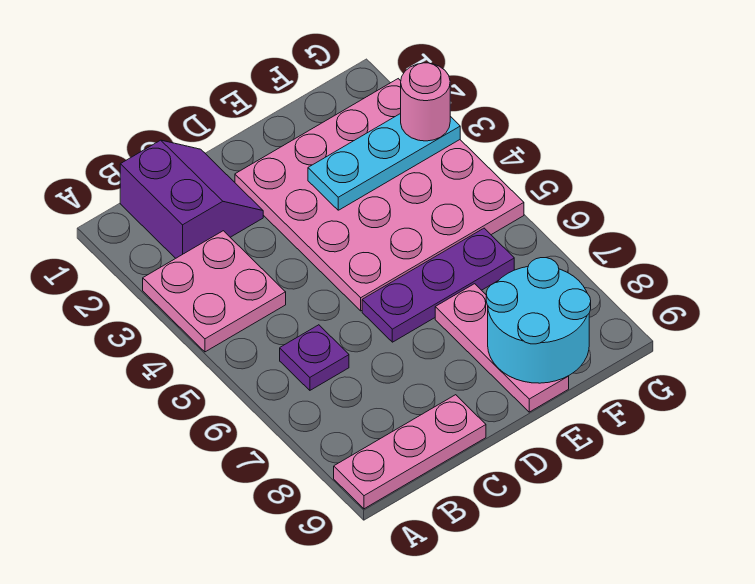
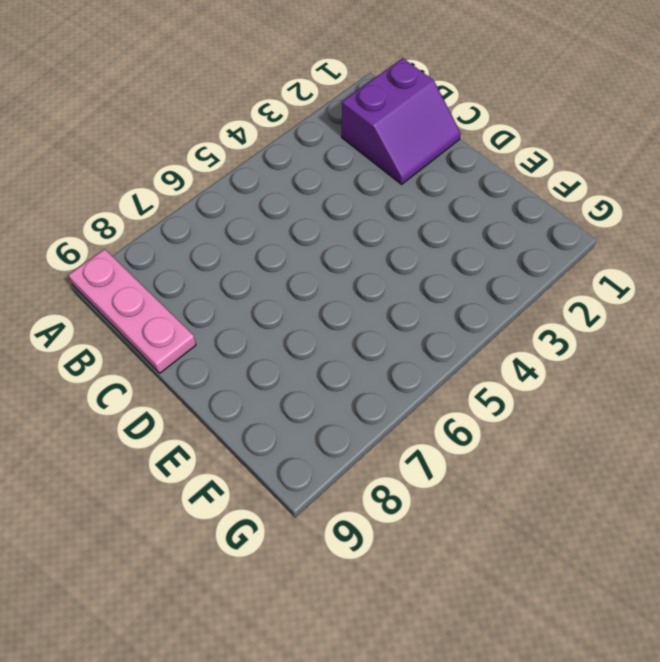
none -> pink plate A3:B4 level 1
none -> purple plate B6 level 1

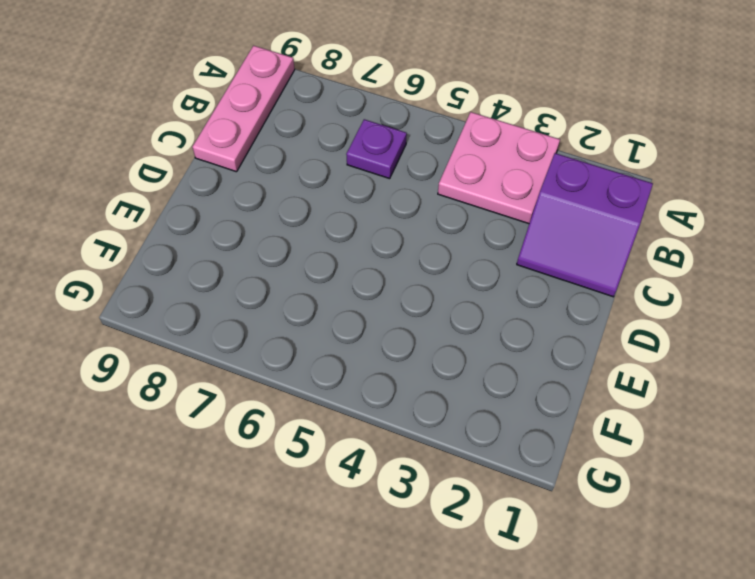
none -> pink plate D2:G5 level 1
none -> purple plate D6:F6 level 1

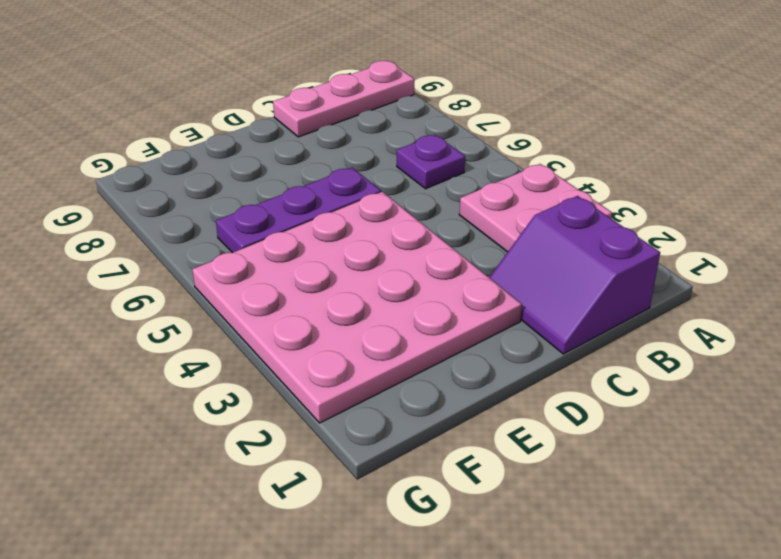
none -> pink plate E7:E9 level 1
none -> cyan plate E3:G3 level 2

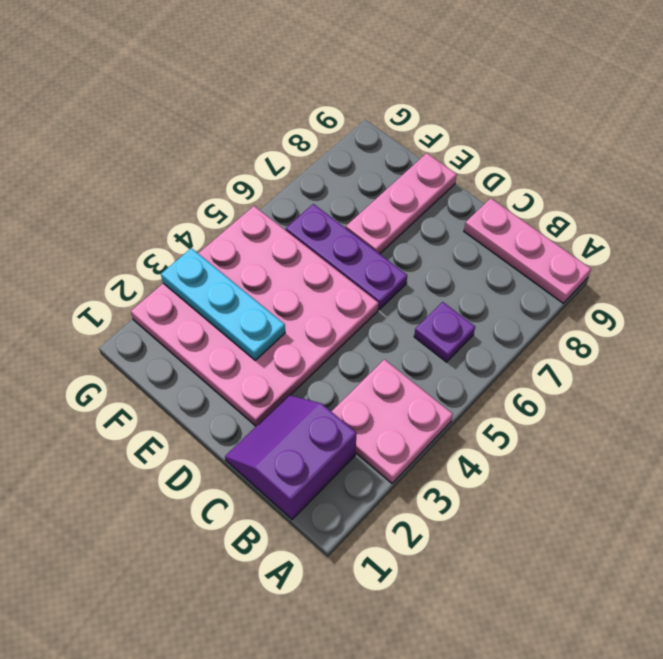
none -> cyan round brick E8:F9 level 2
none -> pink round brick G3 level 3

